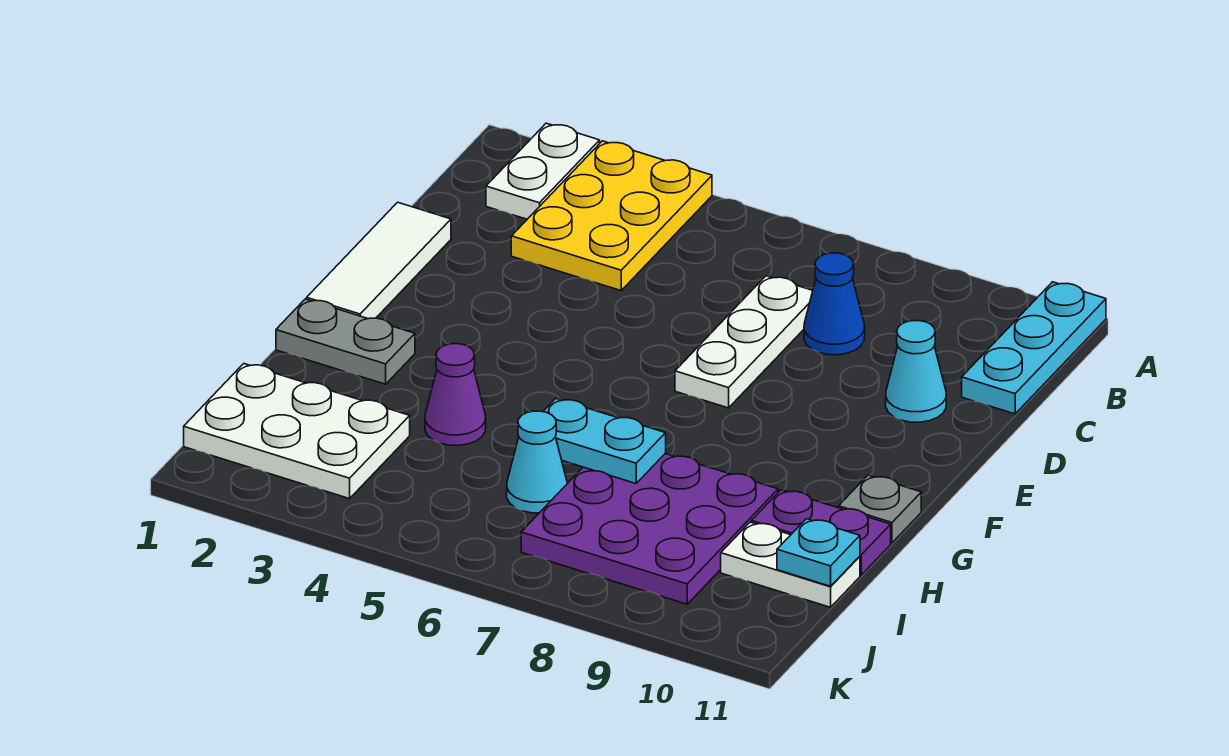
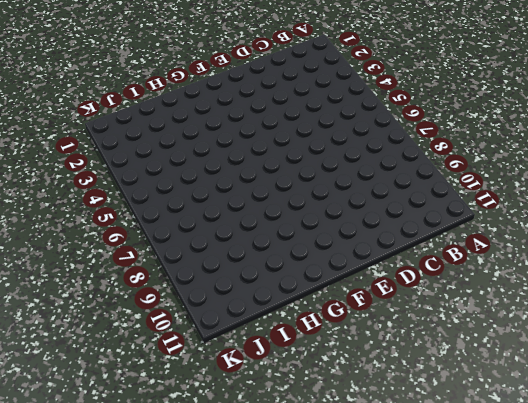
none -> white plate A2:B2 level 1
none -> yellow plate A3:C4 level 1
none -> cyan plate A11:C11 level 1

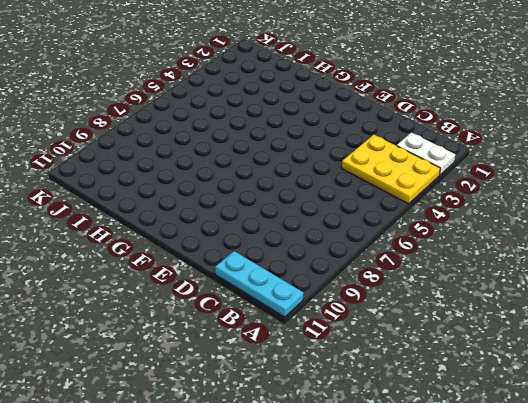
none -> white plate C7:E7 level 1
none -> blue cone C8 level 1
none -> white tile D1:F1 level 1

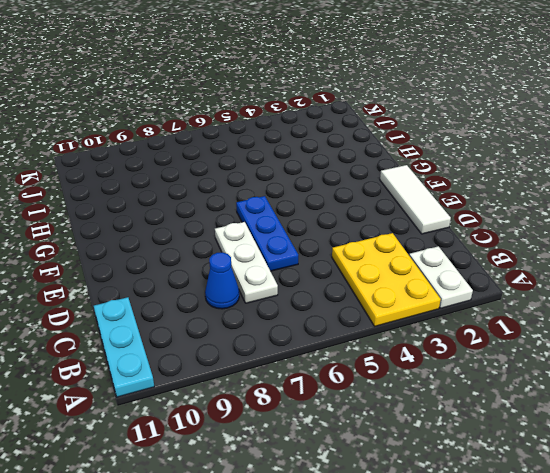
blue plate D6:F6 level 1 -> none
none -> cyan cone D10 level 1
none -> grey plate G1:G2 level 1
none -> grey plate G11 level 1

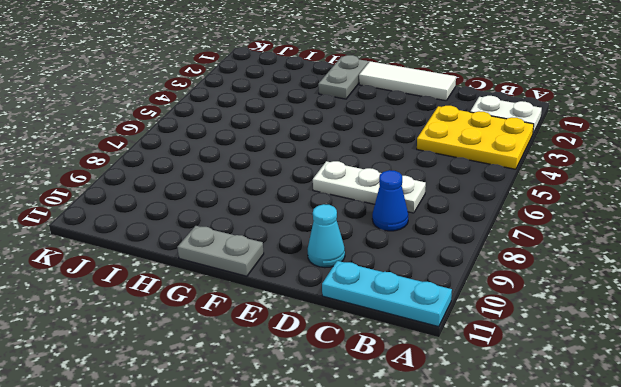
grey plate F11:G11 level 1 -> grey plate G11 level 1
none -> purple cone H4 level 1
none -> purple plate H7:J9 level 1
none -> purple plate H10:H11 level 1

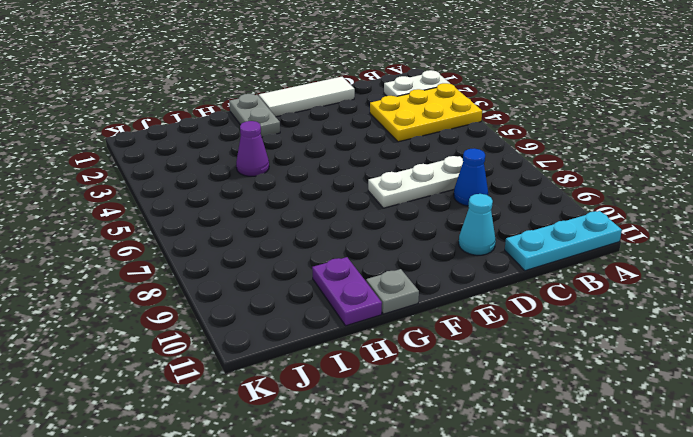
none -> purple plate H7:J9 level 1
none -> white plate I1:J3 level 1
none -> cyan cone I6 level 1

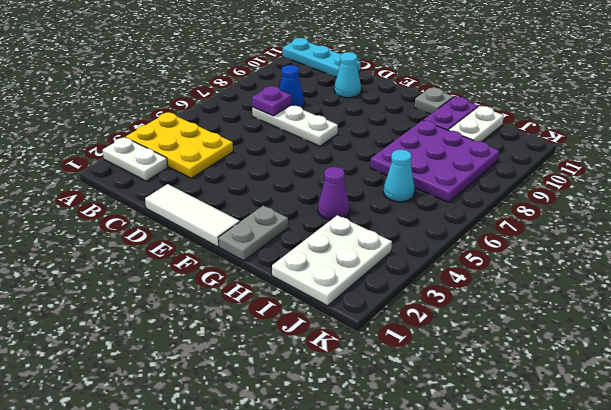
purple plate C7 level 2 -> none
none -> cyan plate H6:H7 level 2
none -> cyan plate I11 level 2

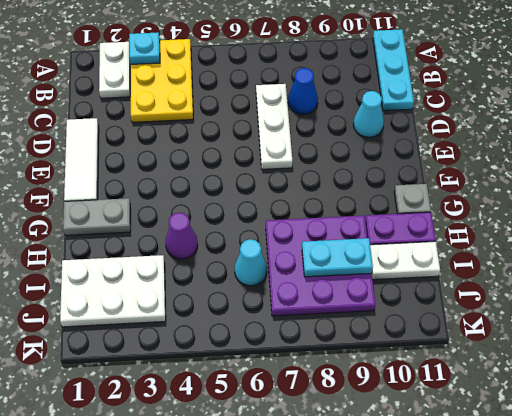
cyan plate A3 level 2 -> cyan plate I11 level 2
cyan plate I8:I9 level 2 -> cyan plate H6:H7 level 2

